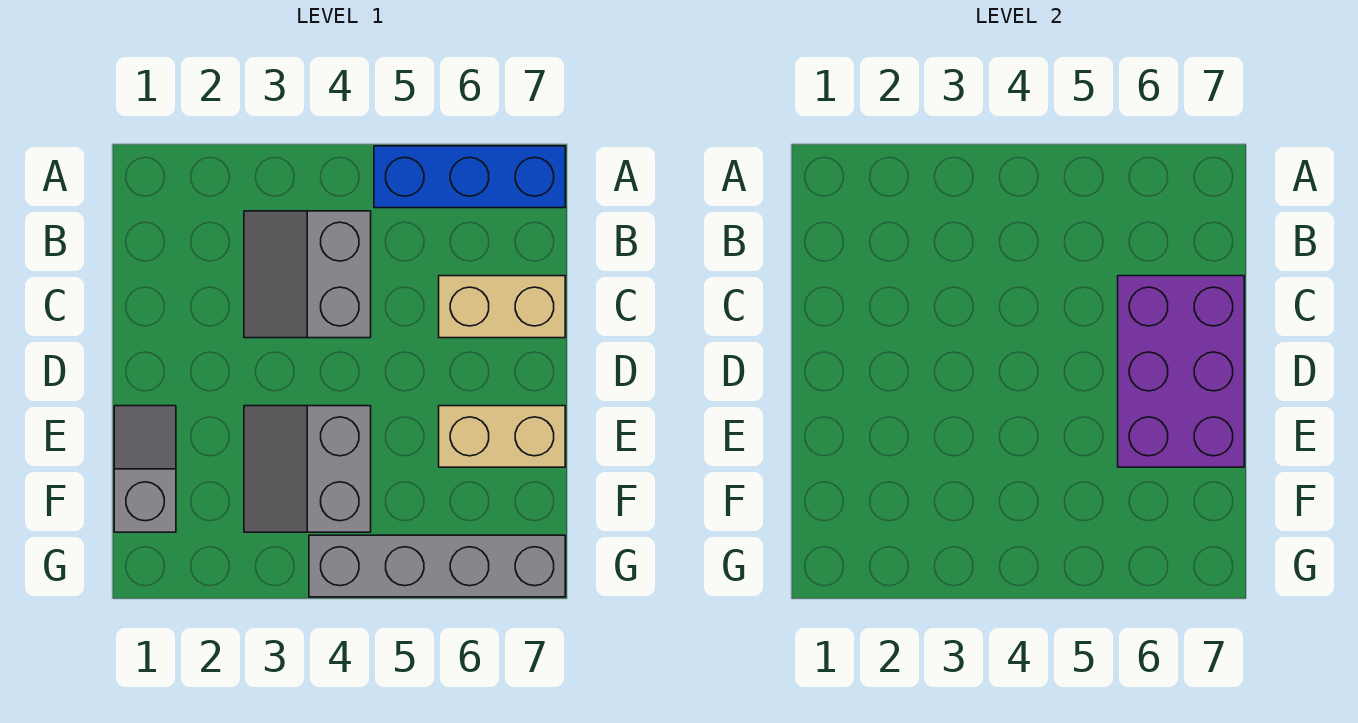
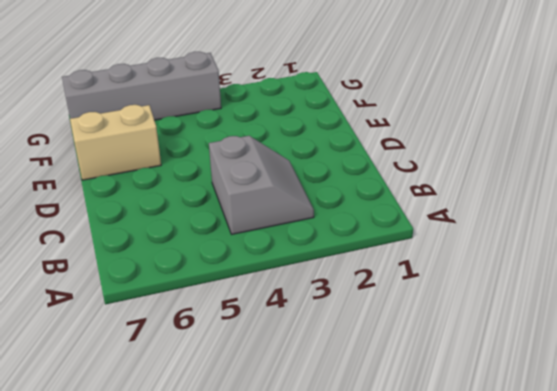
none -> blue brick A5:A7 level 1
none -> tan brick C6:C7 level 1

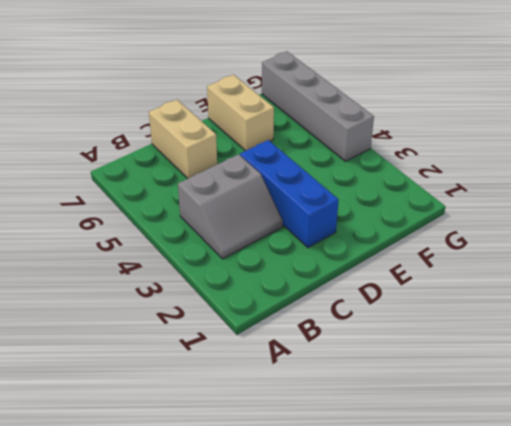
blue brick D2:D4 level 1 -> blue brick A5:A7 level 1
none -> grey slope E1:F1 level 1 top F
none -> grey slope E3:F4 level 1 top 4

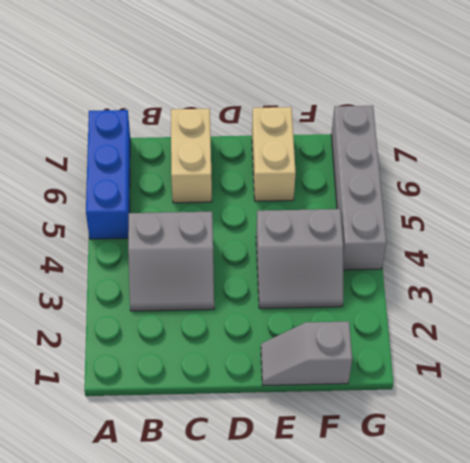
none -> purple brick C6:E7 level 2

